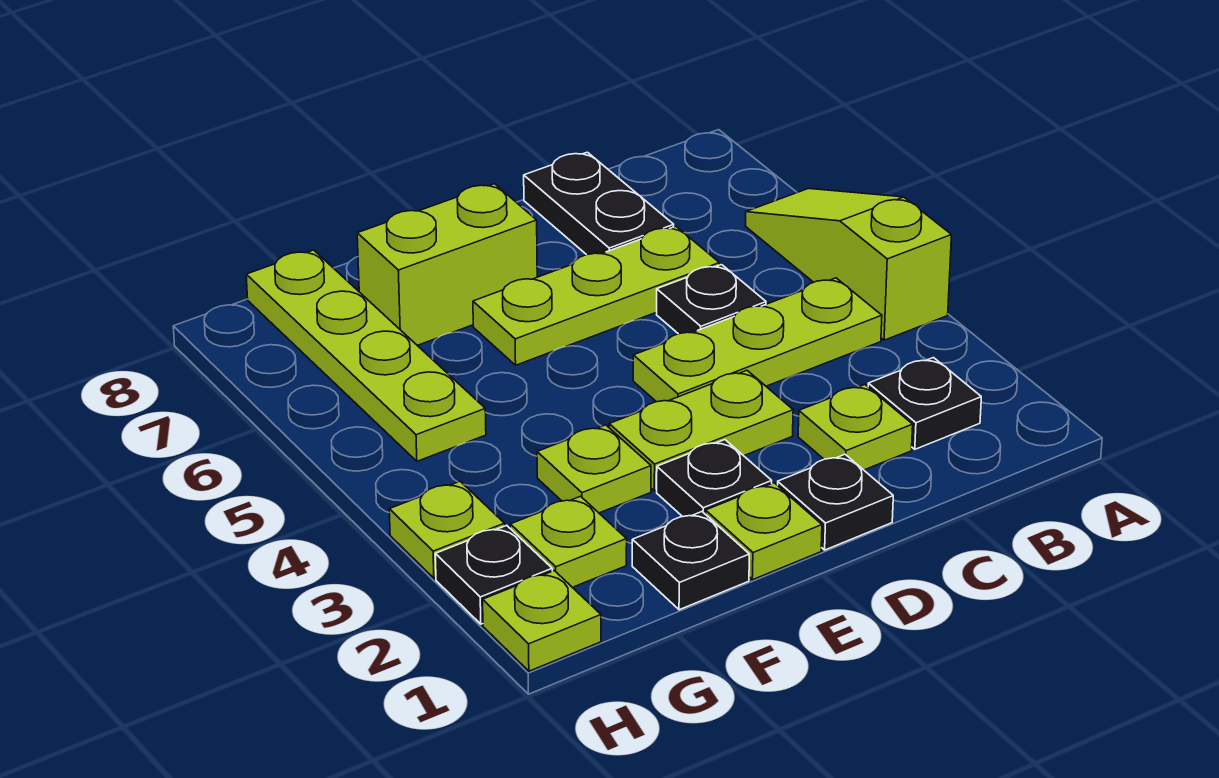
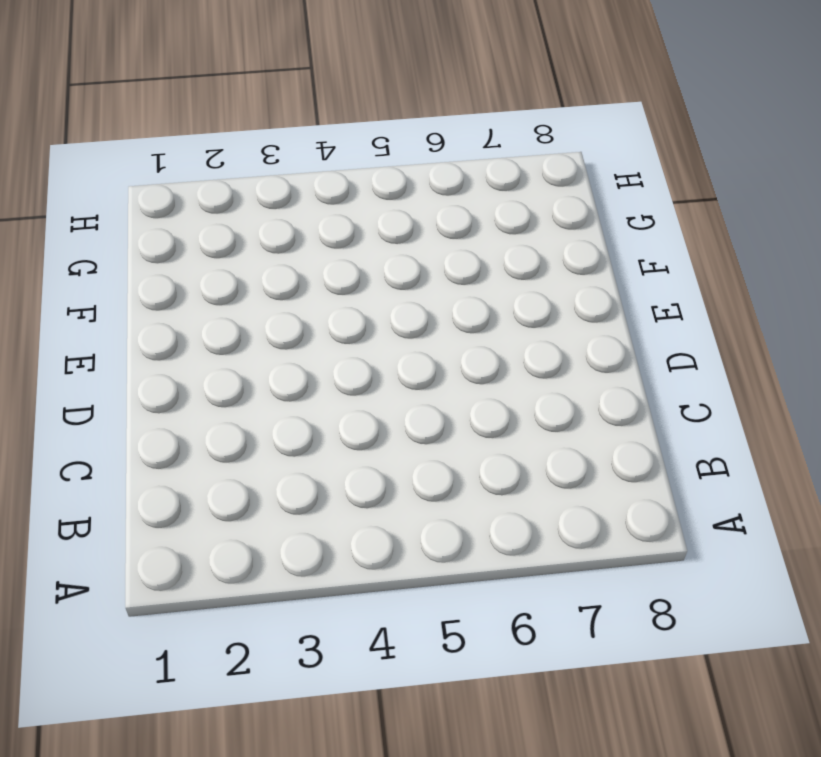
none -> lime slope A4:A6 level 1 top 4
none -> black plate B2 level 1
none -> lime plate B4:D4 level 1

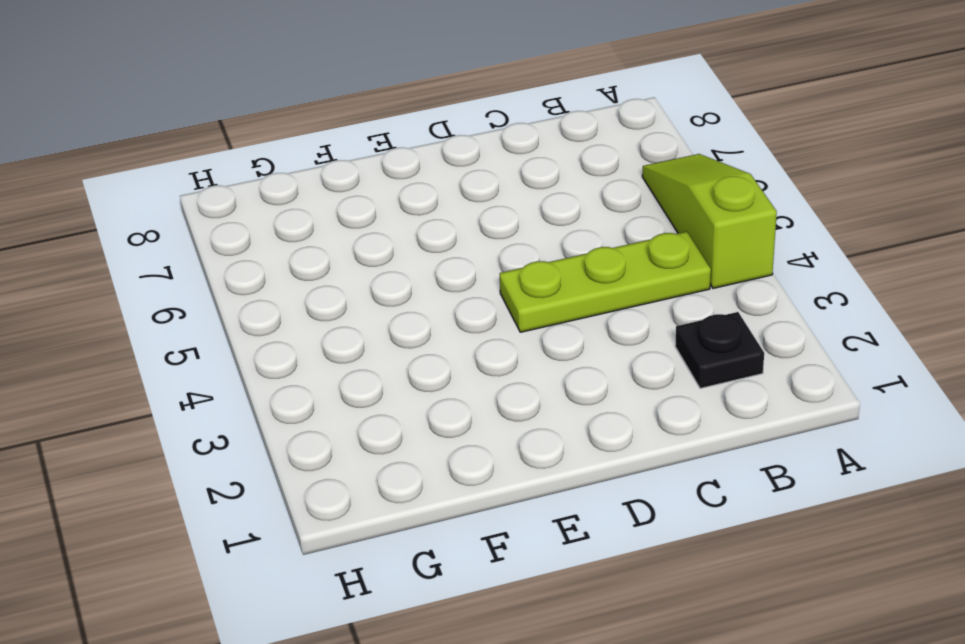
none -> lime plate C2 level 1
none -> black plate C5 level 1
none -> lime plate C6:E6 level 1

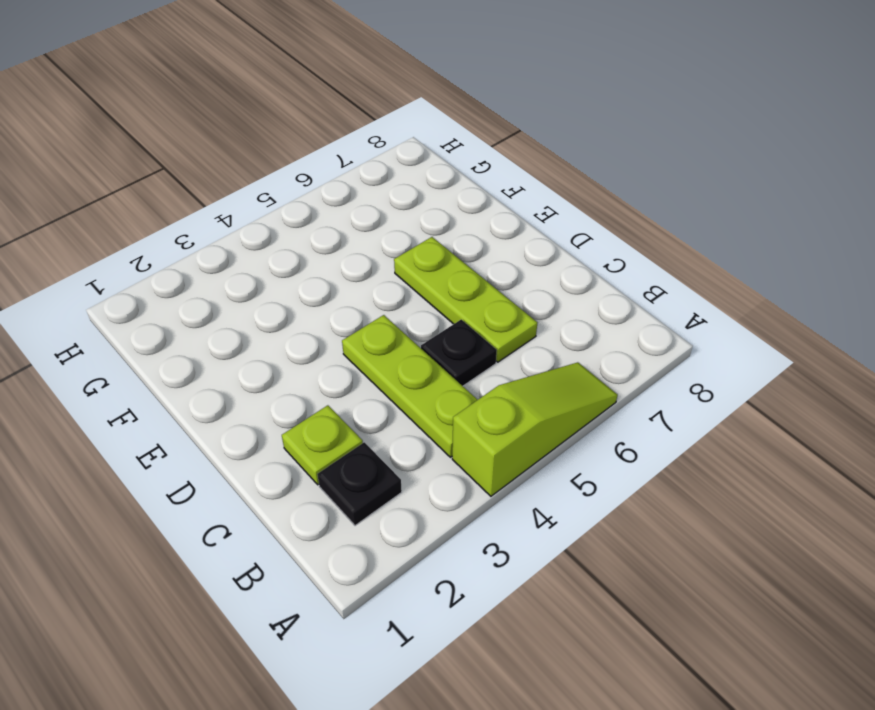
none -> black plate C7:C8 level 1
none -> black plate D1 level 1
none -> lime plate D3:E3 level 1

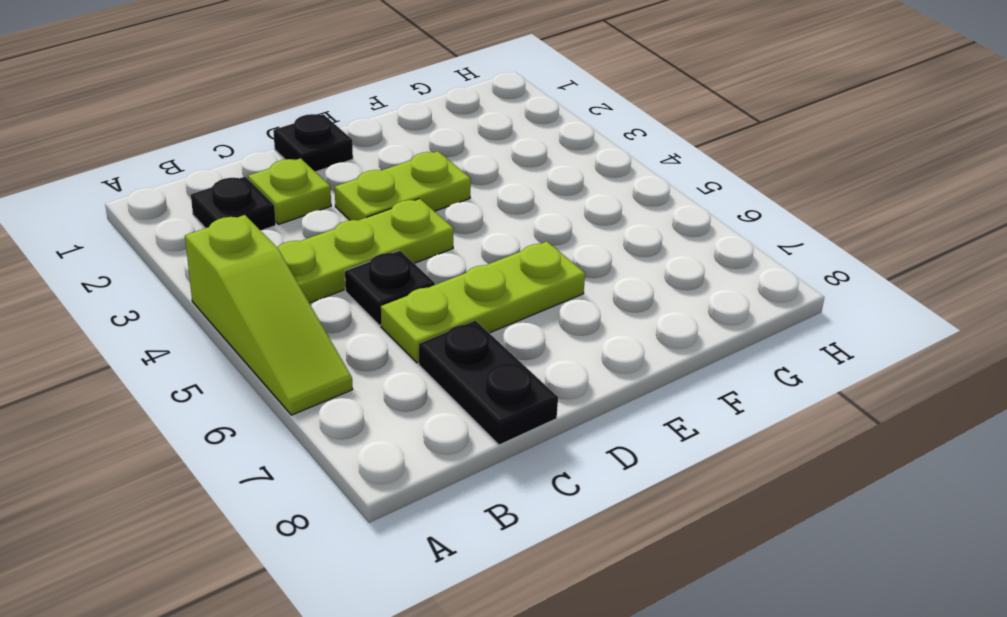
none -> lime plate E1 level 1
none -> black plate E2 level 1
none -> lime brick E7:F7 level 1

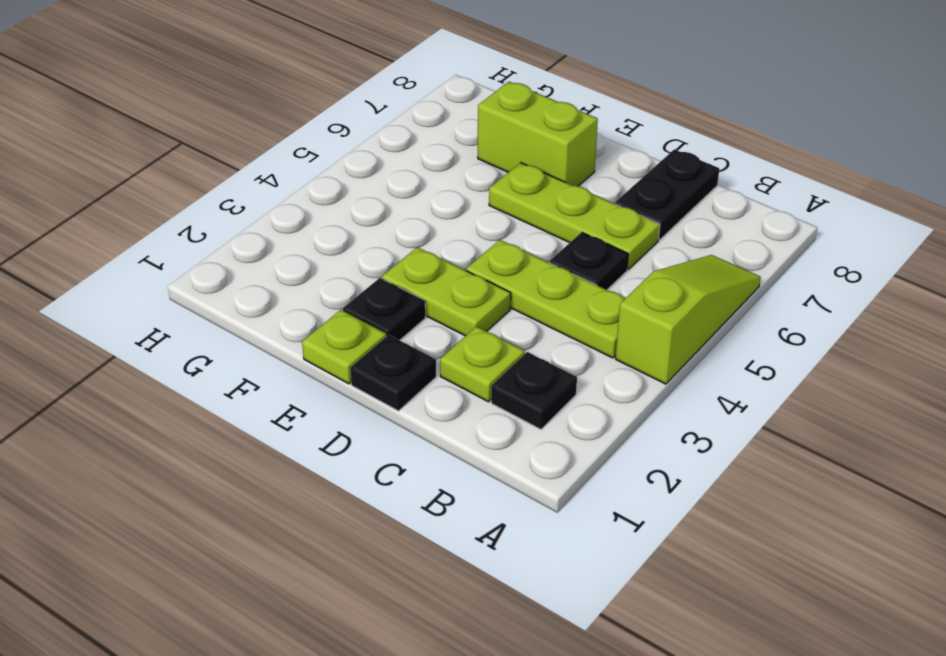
none -> black plate F1 level 1
none -> lime plate F3 level 1
none -> lime plate G2 level 1

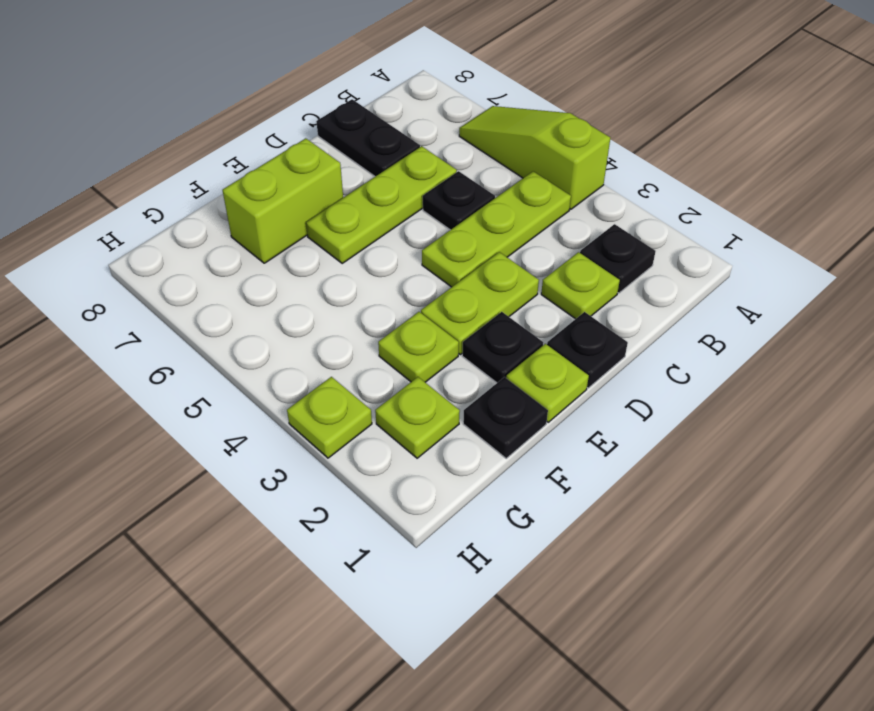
none -> lime plate G5:G8 level 1
none -> lime plate H1 level 1
none -> black plate H2 level 1

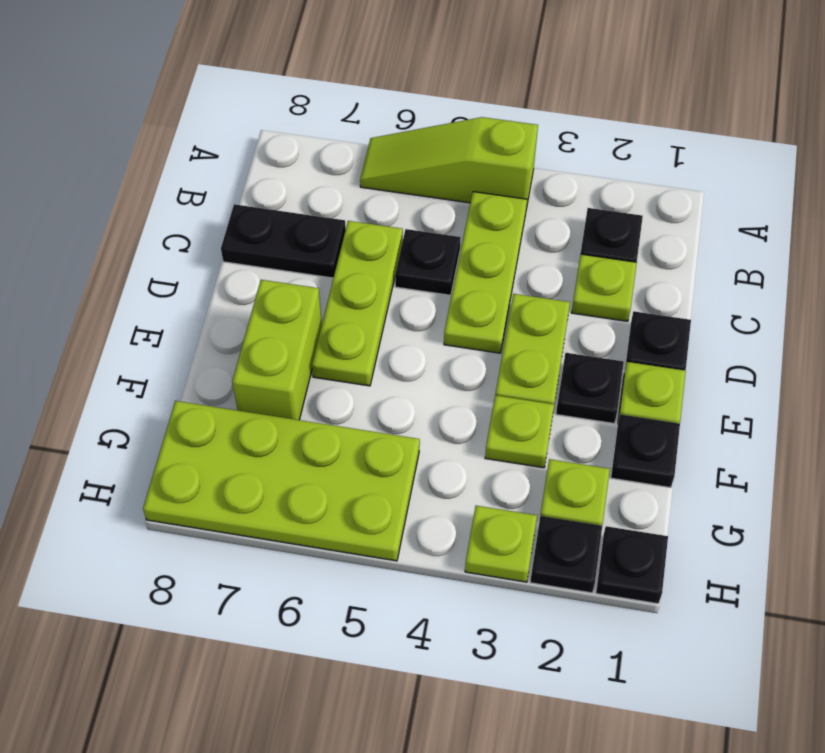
lime plate G5:H8 level 1 -> lime plate G5:G8 level 1
black plate H1 level 1 -> lime plate H1 level 1

